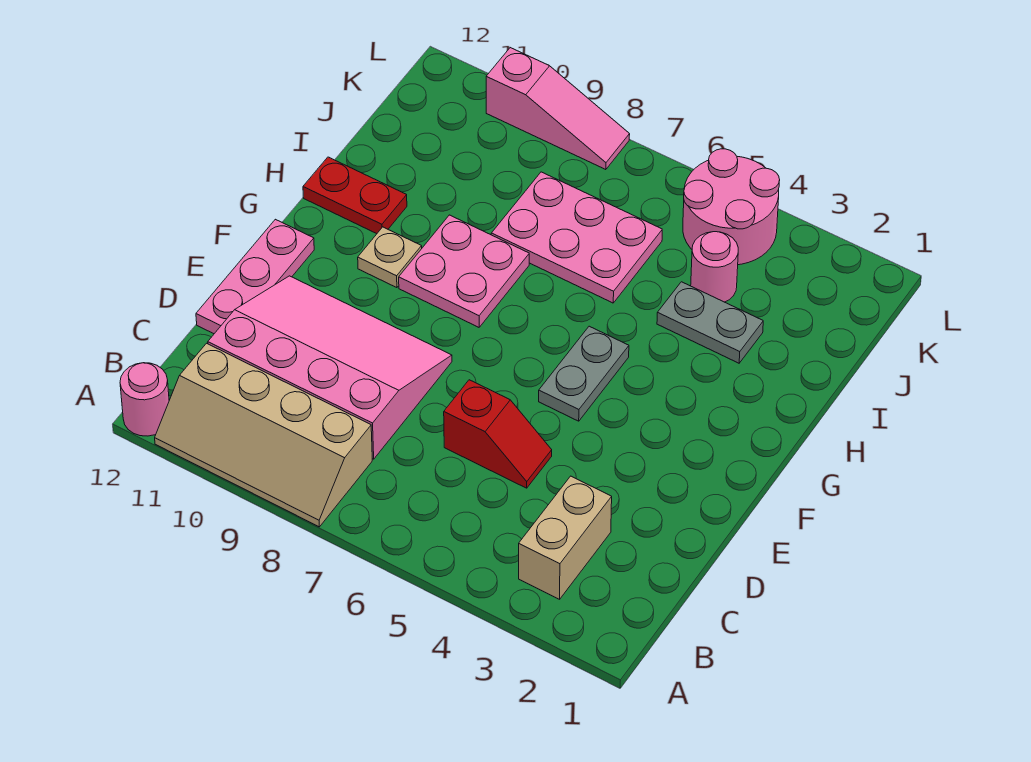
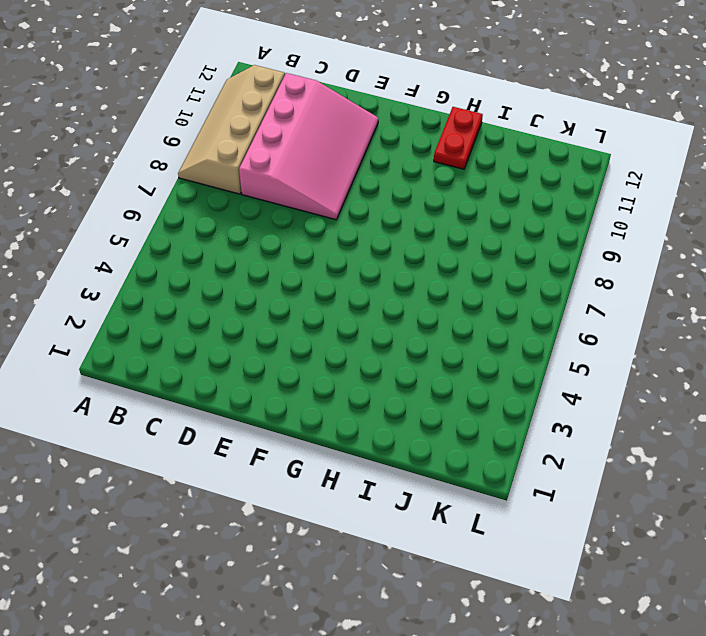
none -> pink round brick A12 level 1
none -> tan brick B3:C3 level 1
none -> red slope D5:D6 level 1 top 6

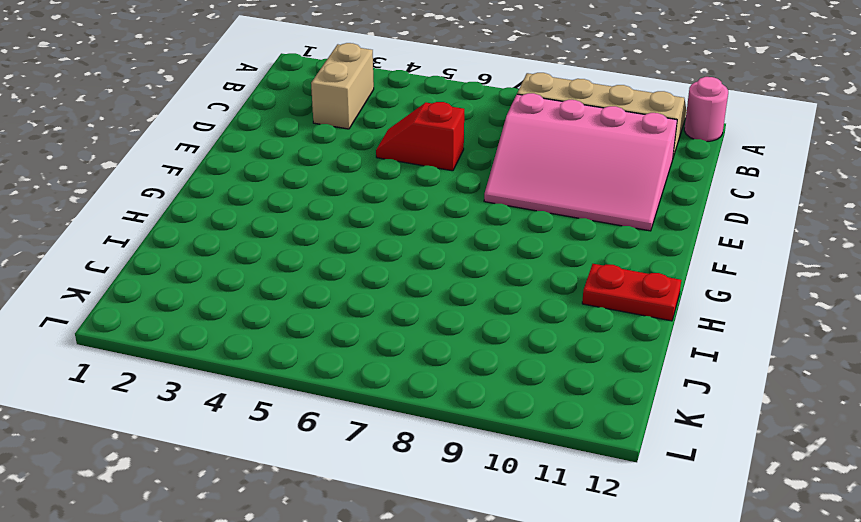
none -> pink plate D12:F12 level 1
none -> grey plate F5:G5 level 1
none -> pink plate G8:H9 level 1

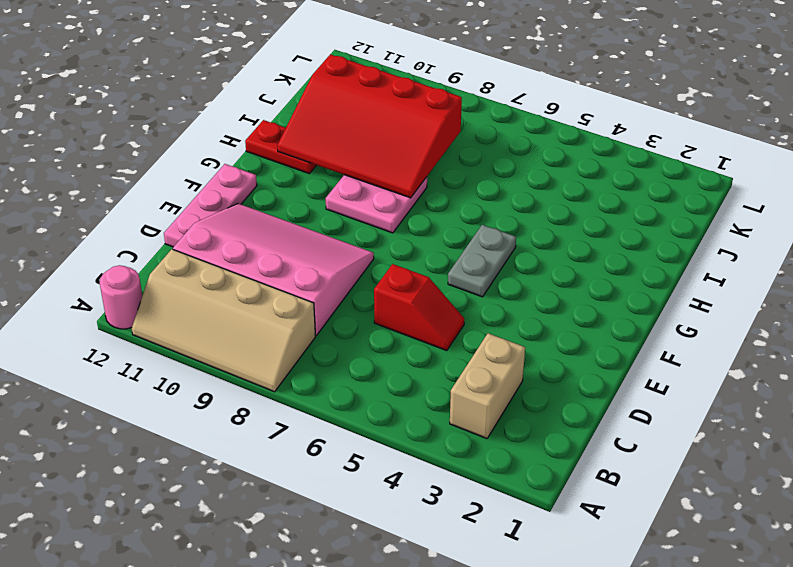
red slope H8:J11 level 2 top J -> none
none -> tan plate G10 level 1
none -> grey plate I3:I4 level 1
none -> pink plate I6:J8 level 1

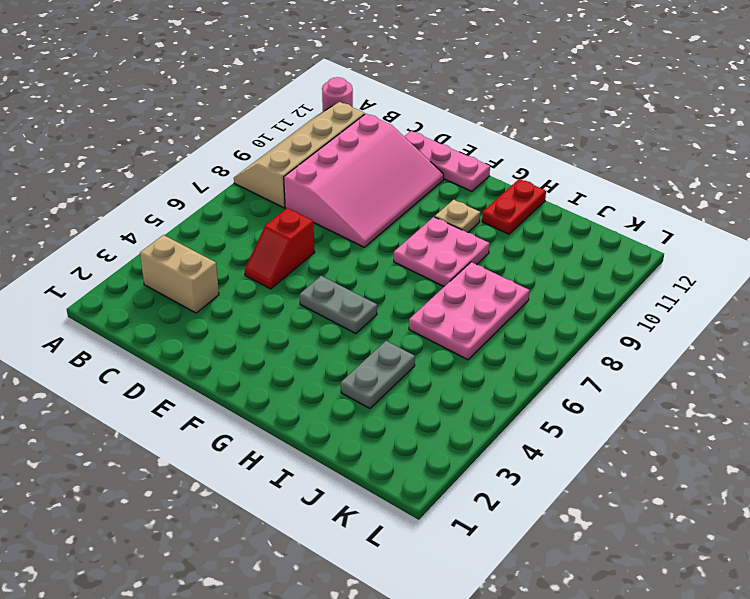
none -> pink round brick J4 level 1
none -> pink round brick K4:L5 level 1
none -> pink slope L8:L10 level 1 top 10

